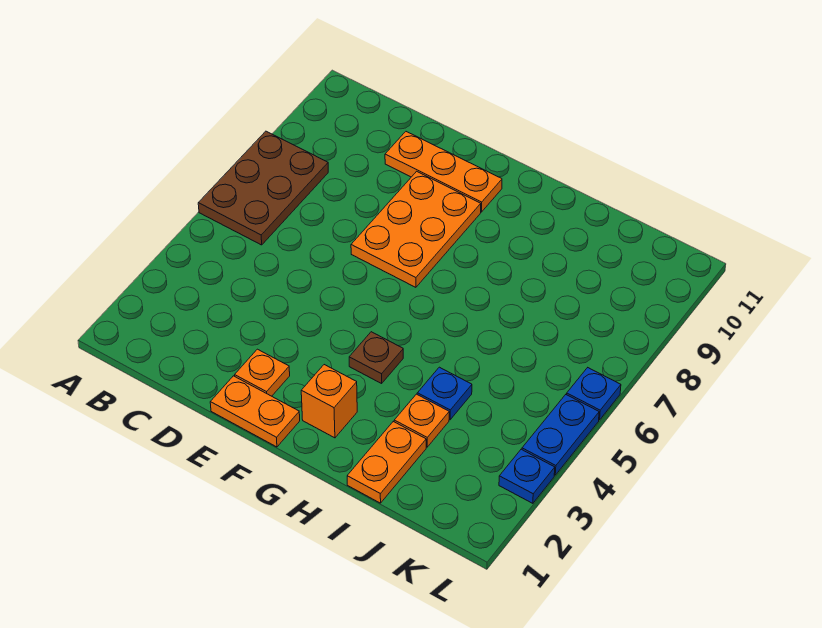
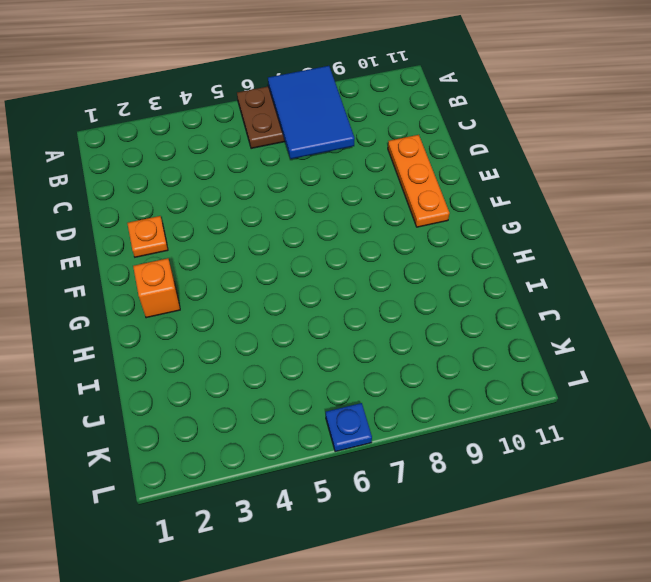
blue tile A7:C8 level 2 -> none
none -> orange plate E1:F1 level 1
none -> orange plate E7:F9 level 1
none -> brown plate G4 level 1

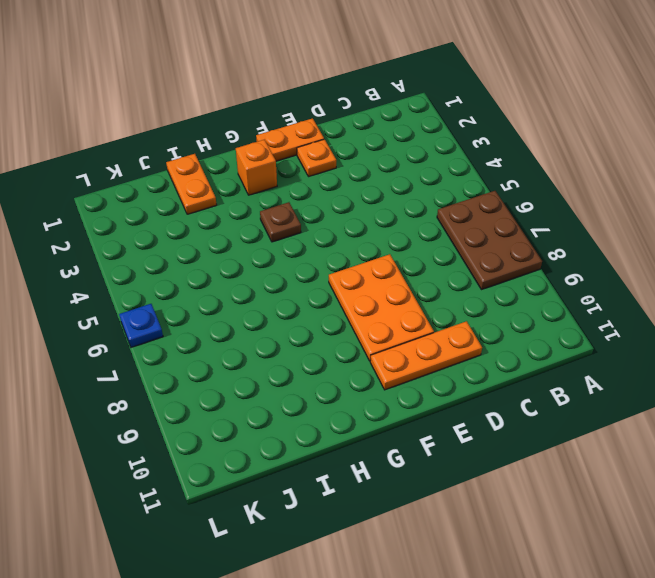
none -> orange plate I3 level 1
none -> blue plate I4 level 1
none -> blue plate L3 level 1

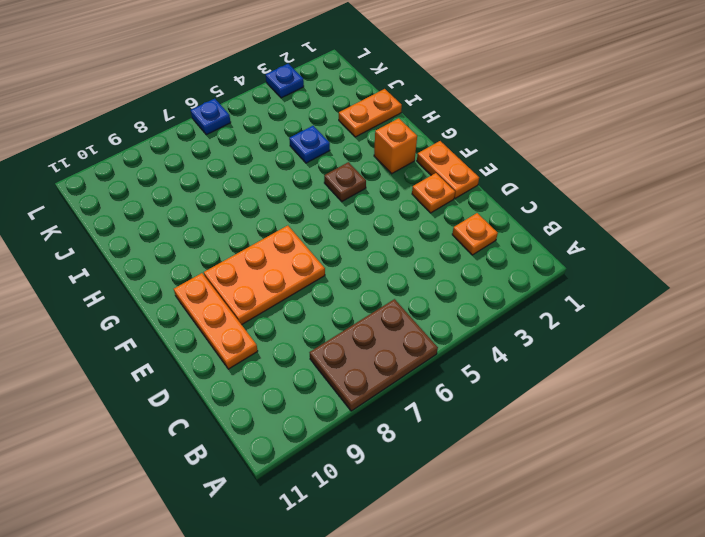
orange plate C2 level 1 -> orange plate I3 level 1
none -> blue plate L4:L5 level 1

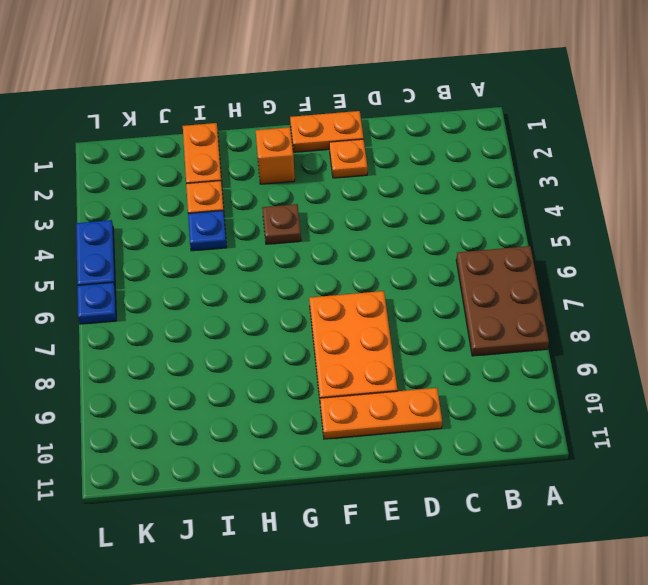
none -> blue plate L3 level 1

